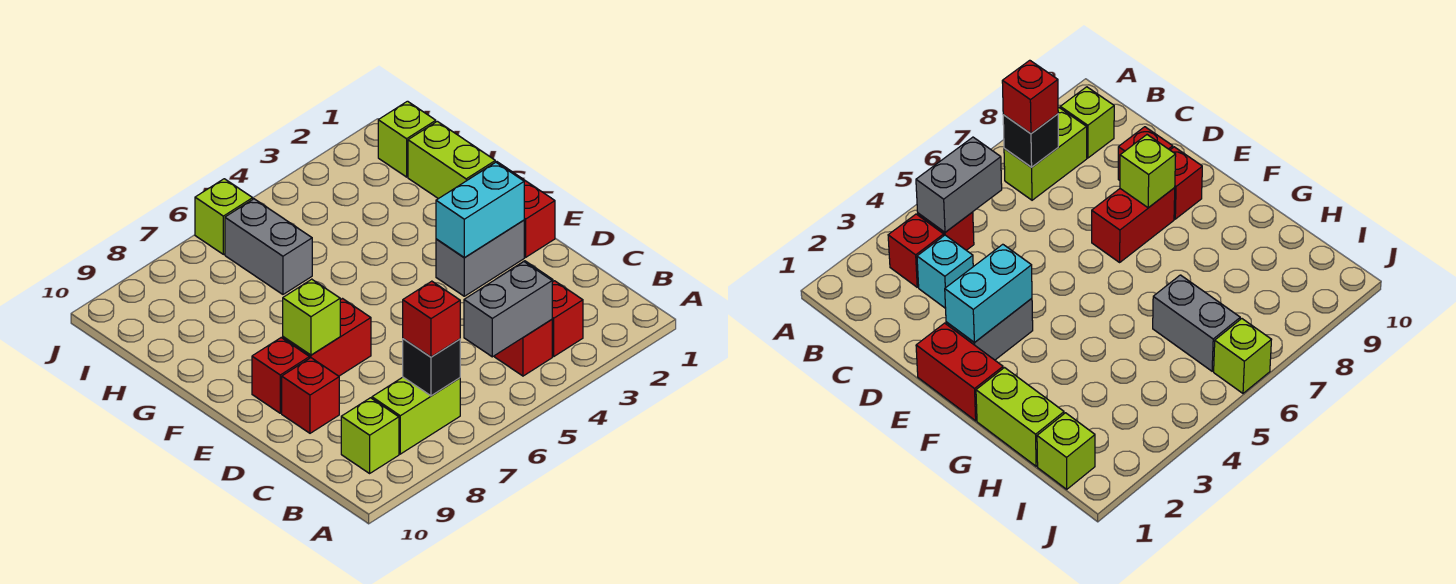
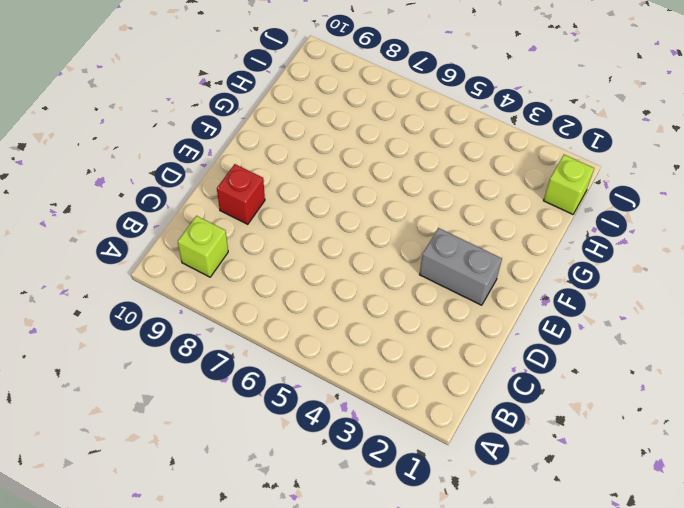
none -> red brick B3 level 1
none -> red brick B4 level 1
none -> lime brick B7:B8 level 1

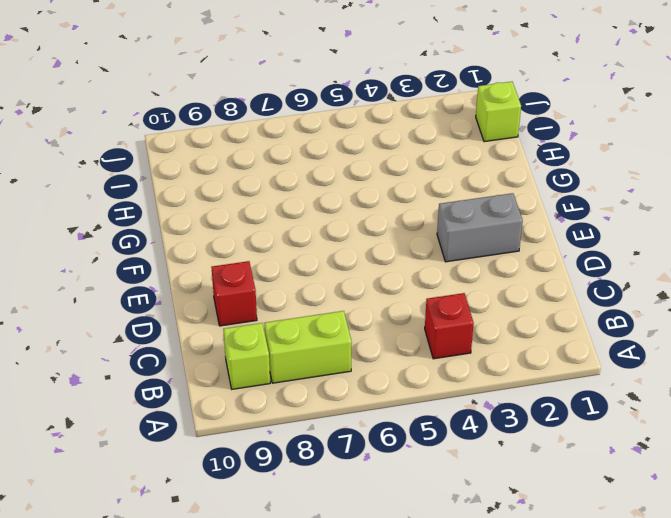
none -> red brick B3 level 1
none -> cyan brick C3 level 1
none -> red brick E1:F1 level 1

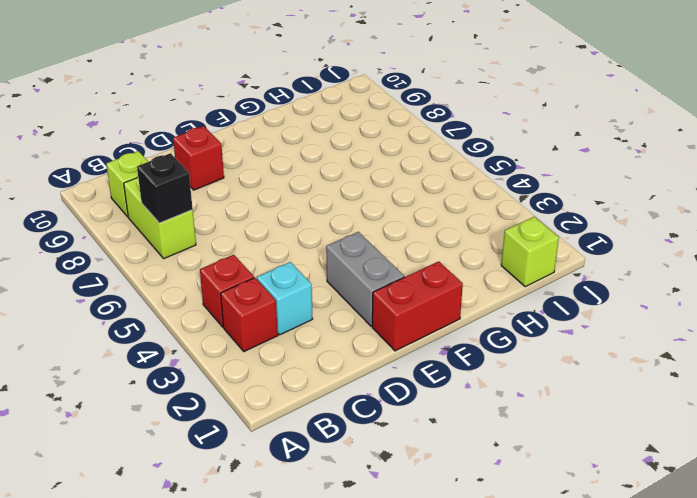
none -> red brick E7:E8 level 1
none -> red brick E9 level 1
none -> lime brick G1:H1 level 1

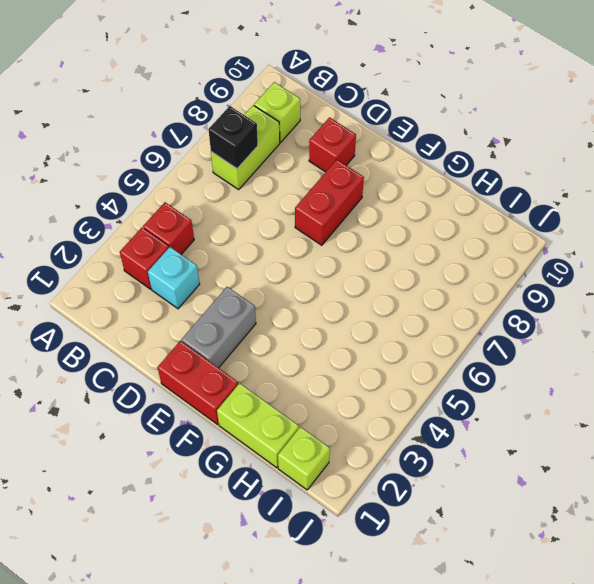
none -> red brick E9 level 1
none -> grey brick H6:I6 level 1
none -> lime brick J6 level 1

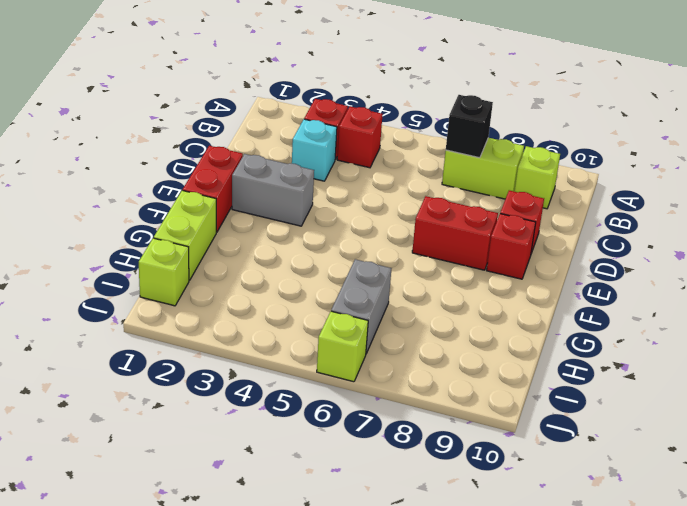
none -> grey brick B4:B5 level 2
none -> cyan brick E2:E3 level 2
none -> lime brick E8 level 2

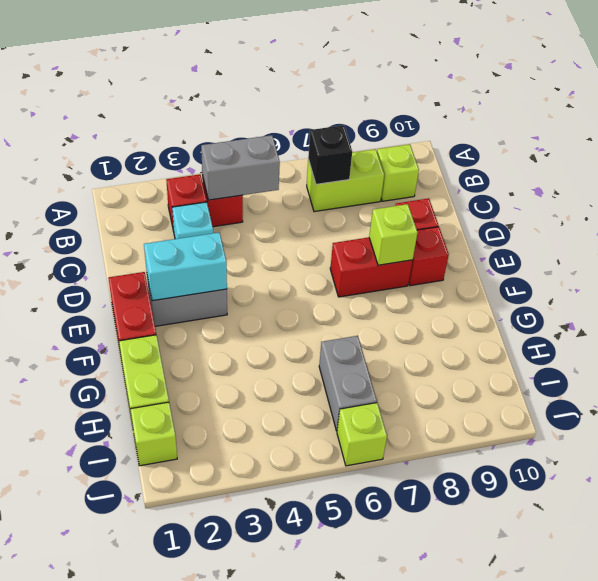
none -> red brick B7 level 3

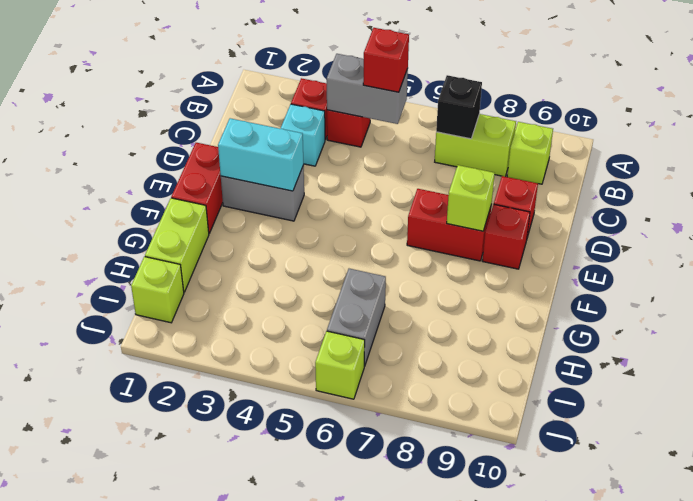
red brick B5 level 3 -> red brick B7 level 3

